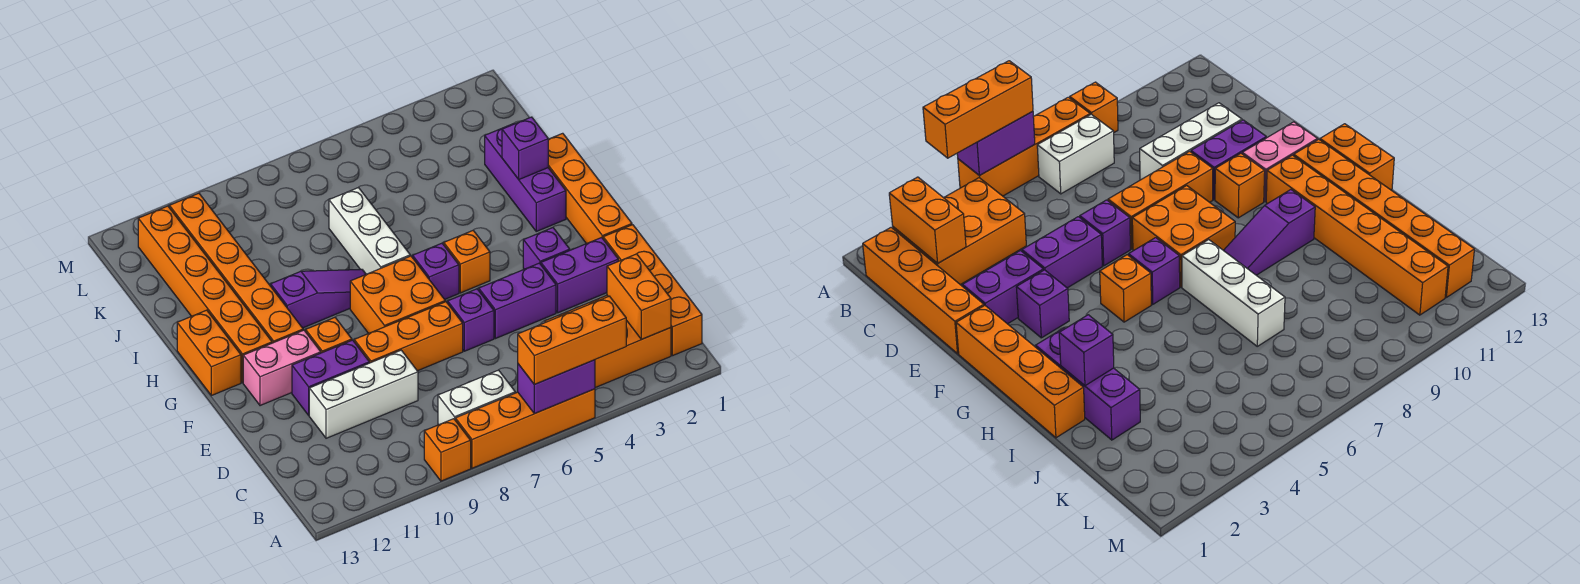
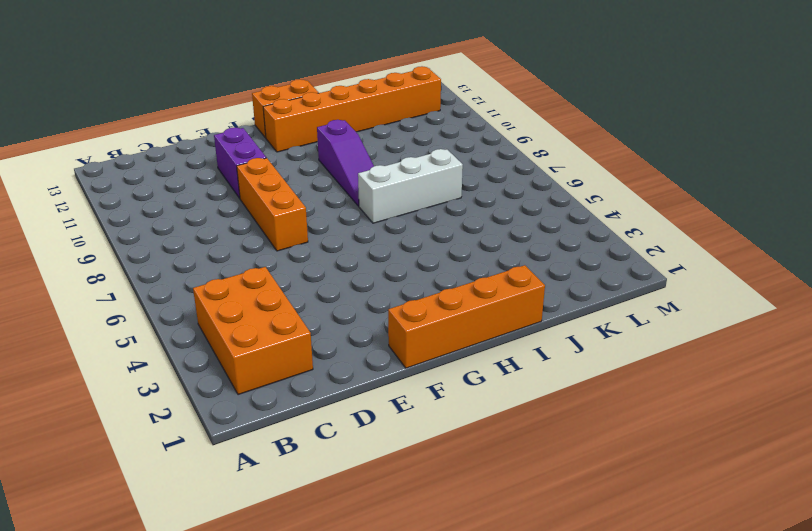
none -> orange brick A5:A8 level 1
none -> orange brick A9 level 1
none -> orange brick B1:E1 level 1

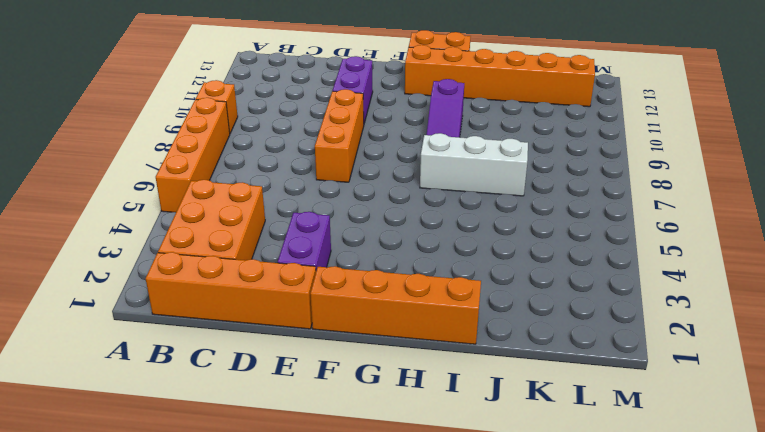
none -> white brick B7:B8 level 1
none -> white brick D9:D11 level 1
none -> purple brick E4:E5 level 1

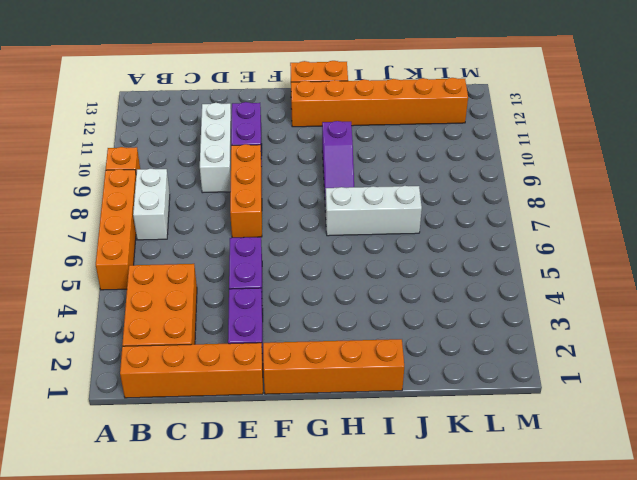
none -> purple brick E6 level 1
none -> purple brick F3 level 1
none -> orange brick F7:G8 level 1

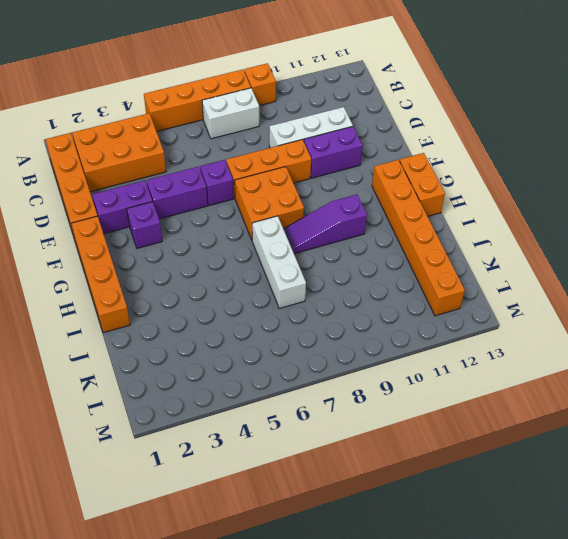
none -> orange brick F10 level 1
none -> pink brick F11:F12 level 1
none -> orange brick G5 level 1

